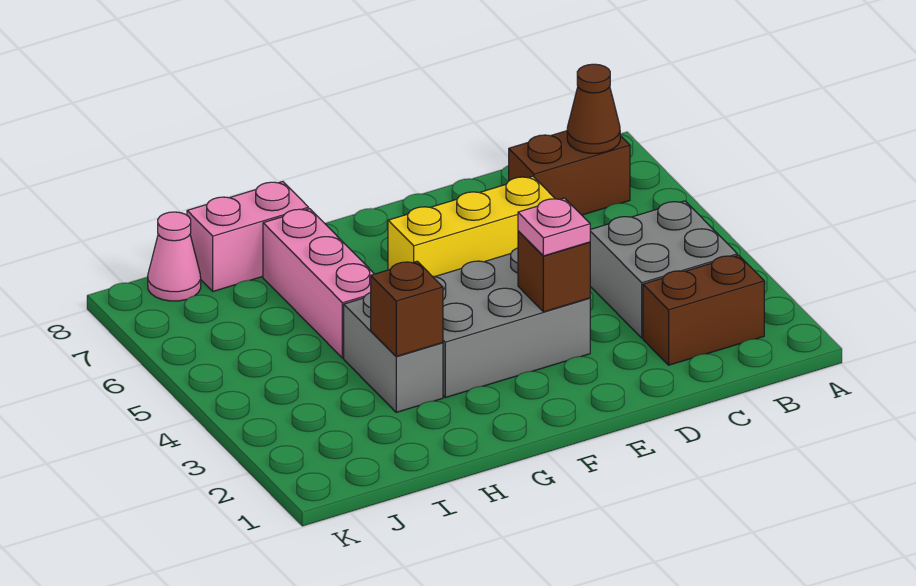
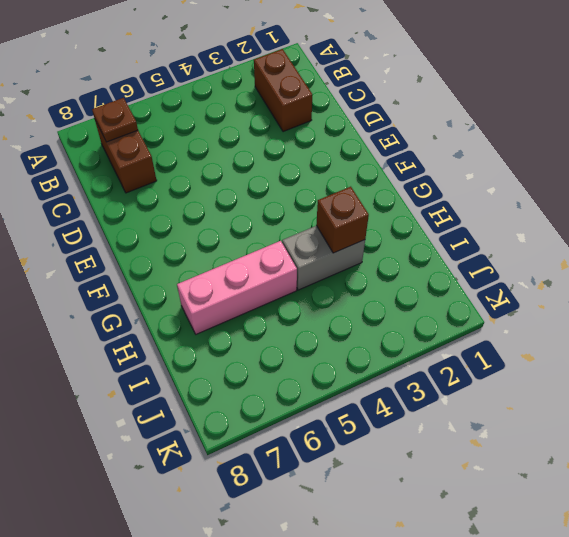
brown plate B7 level 2 -> brown cone B7 level 2
none -> grey brick B3:C4 level 1
none -> yellow brick D6:F6 level 1
none -> grey brick E3:G4 level 1

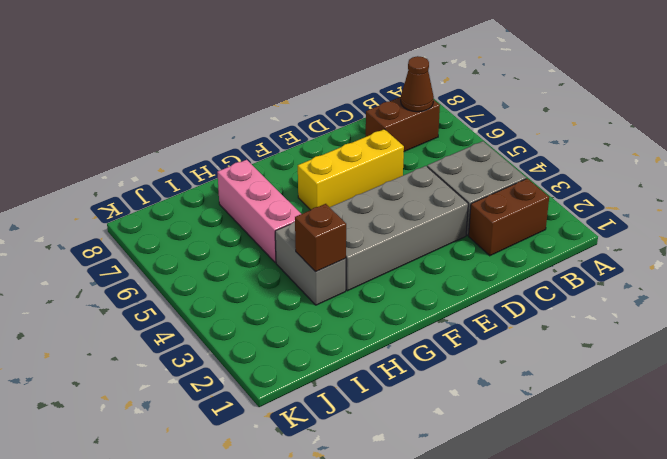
grey brick D3:G4 level 1 -> grey brick E3:G4 level 1
none -> pink brick H8:I8 level 1
none -> pink cone J8 level 1
none -> brown brick E3 level 2

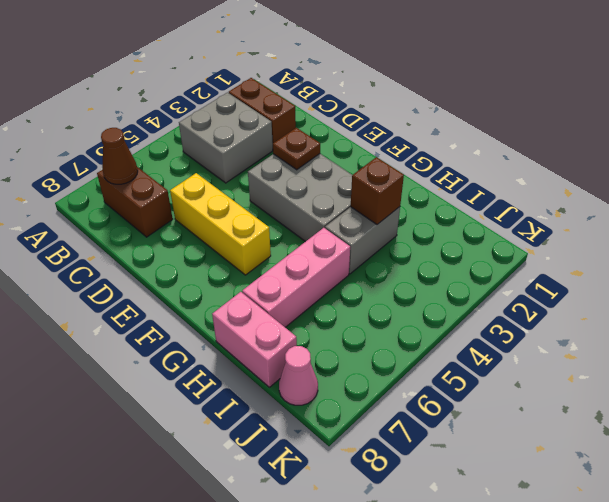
brown plate E3 level 2 -> brown brick E3 level 2
none -> pink plate E3 level 3

